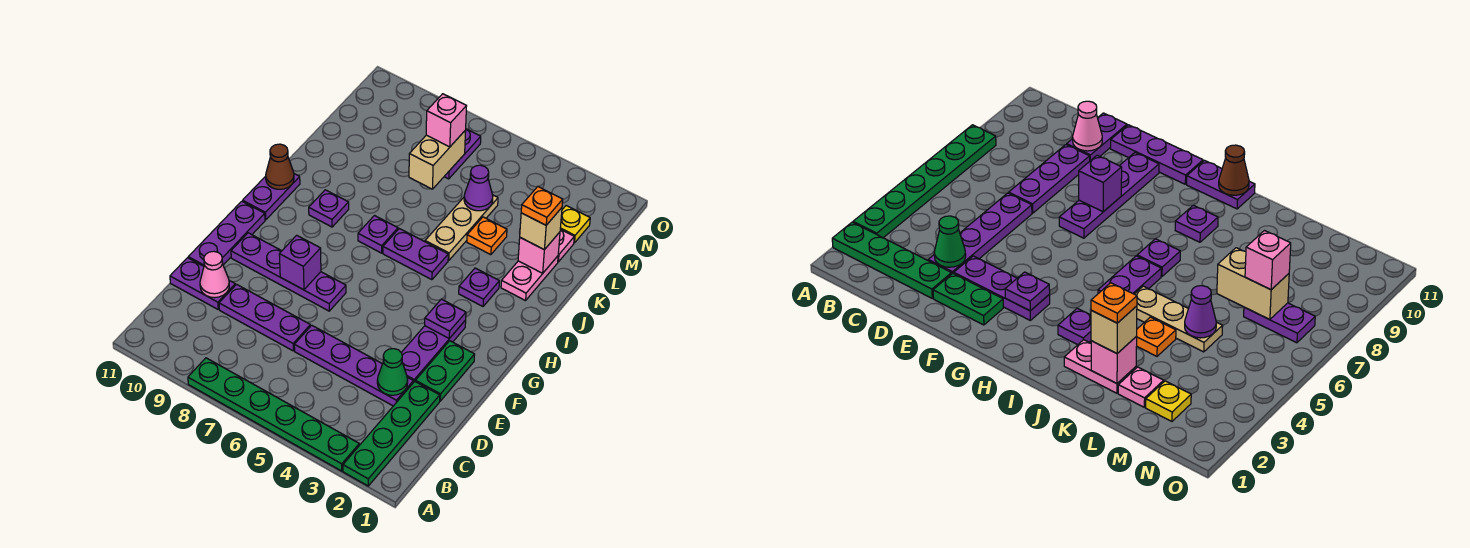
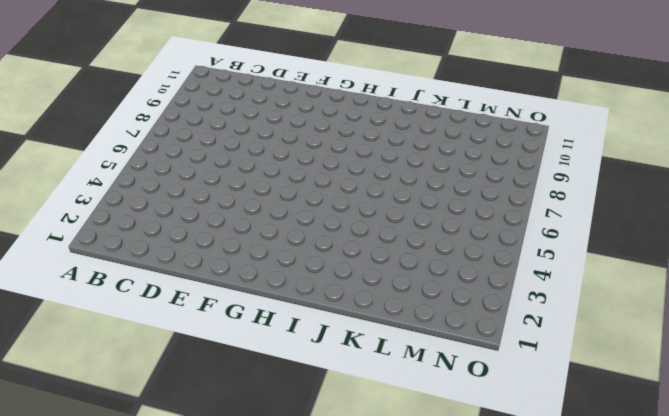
none -> green plate A2:D2 level 1
none -> green plate A3:A8 level 1
none -> purple plate D3:D6 level 1
none -> purple plate D7:D9 level 1

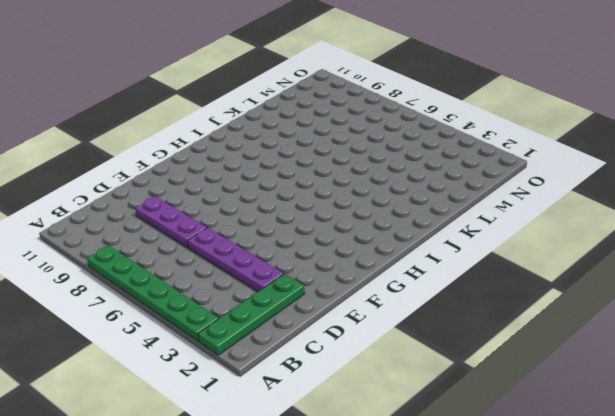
none -> purple plate D10:D11 level 1
none -> green plate E2:F2 level 1
none -> purple plate E3:G3 level 1
none -> purple plate E11:G11 level 1

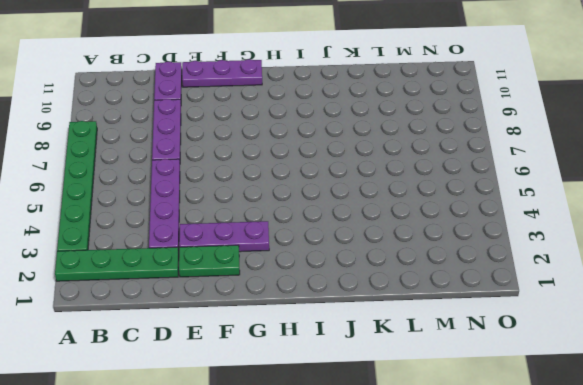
none -> purple plate F7:F10 level 1
none -> purple plate H11:I11 level 1
none -> purple plate I3 level 1
none -> purple plate I5:I6 level 1

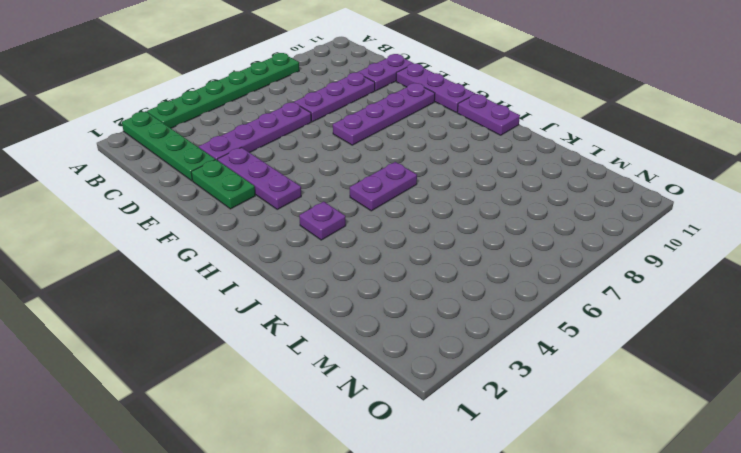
none -> purple plate I7 level 1
none -> purple plate I9 level 1
none -> pink plate J2:K2 level 1
none -> tan plate J5:L5 level 1

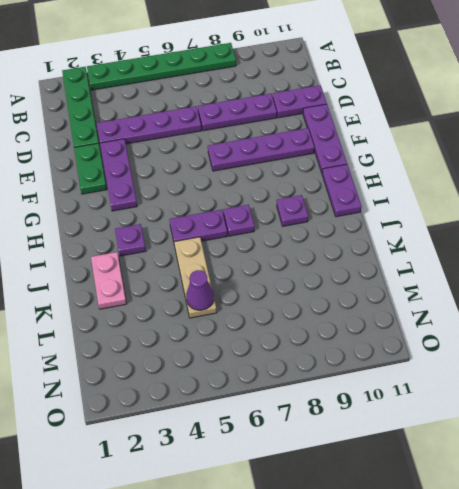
none -> orange plate K4 level 1
none -> pink plate L2 level 1
none -> yellow plate M2 level 1
none -> purple plate M7:N7 level 1

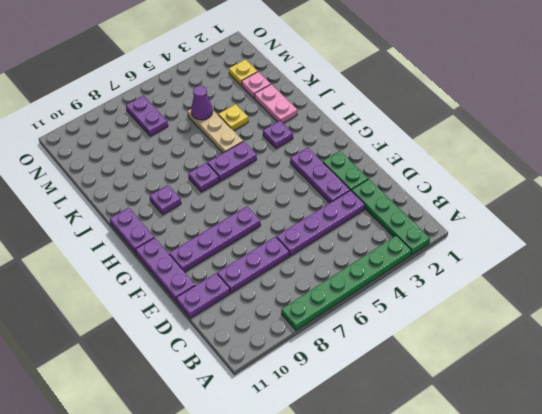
yellow plate K4 level 1 -> orange plate K4 level 1
none -> green cone D3 level 2
none -> pink cone D10 level 2
none -> purple brick F8 level 2
none -> purple plate G3 level 2

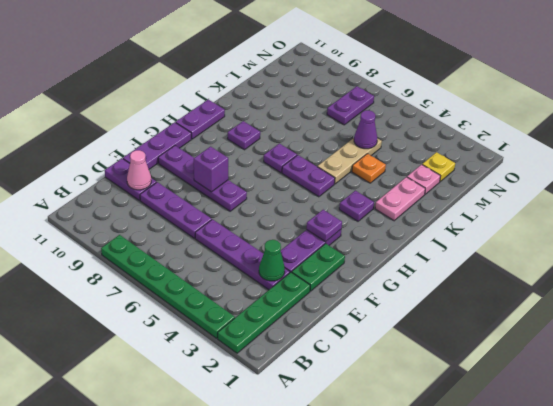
none -> brown cone I11 level 2
none -> pink brick K2 level 2
none -> tan brick L7:M7 level 2
none -> tan brick K2 level 3

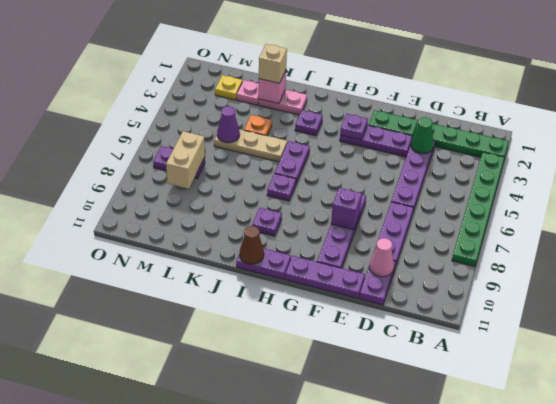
tan brick M7:M8 level 2 -> tan brick L7:M7 level 2
none -> pink brick M7 level 3
none -> orange plate K2 level 4

